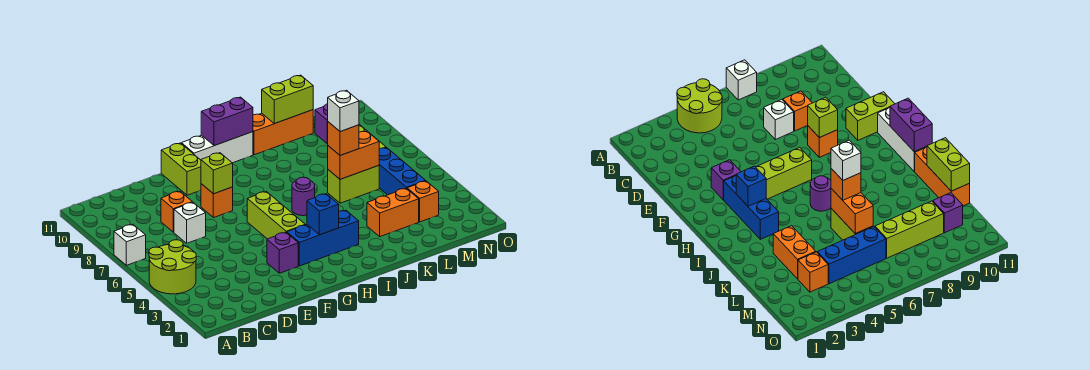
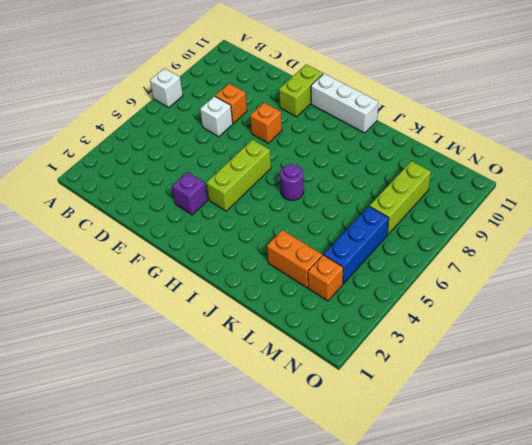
none -> lime round brick A4:B5 level 1
none -> blue brick G3:I3 level 1
none -> orange brick J11:L11 level 1

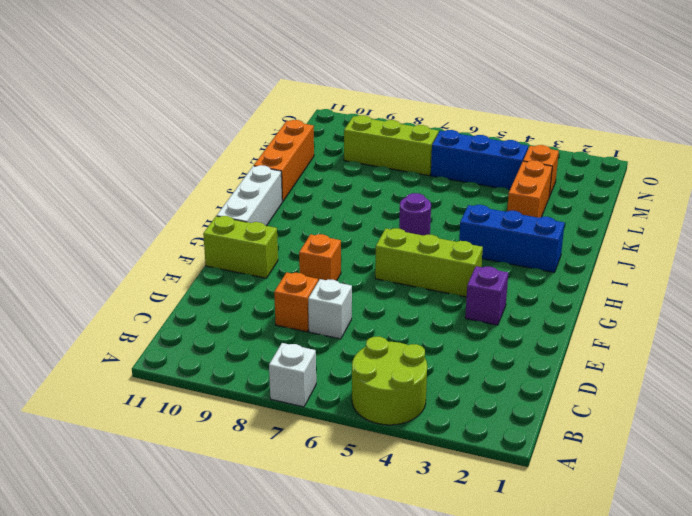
blue brick I2:I4 level 1 -> blue brick G3:I3 level 1
none -> lime brick K6:L6 level 1
none -> purple brick M10 level 1
none -> lime brick F8 level 2

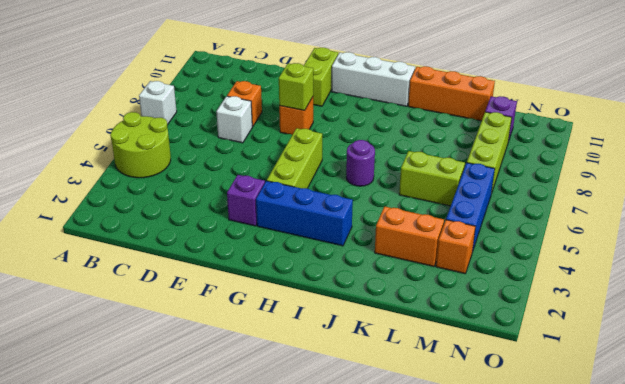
none -> blue brick H3 level 2
none -> purple brick H11:I11 level 2
none -> orange brick K6:L6 level 2

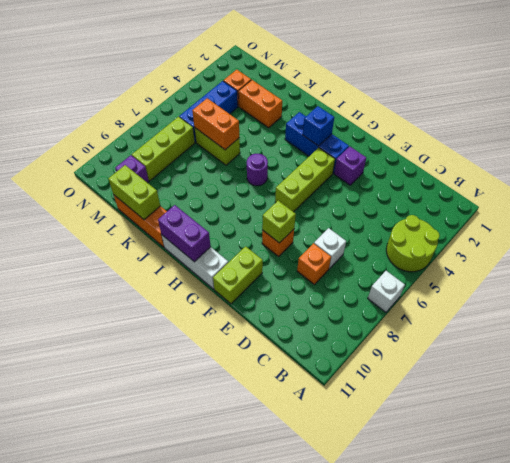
none -> orange brick K6 level 3
none -> white brick K6 level 4

